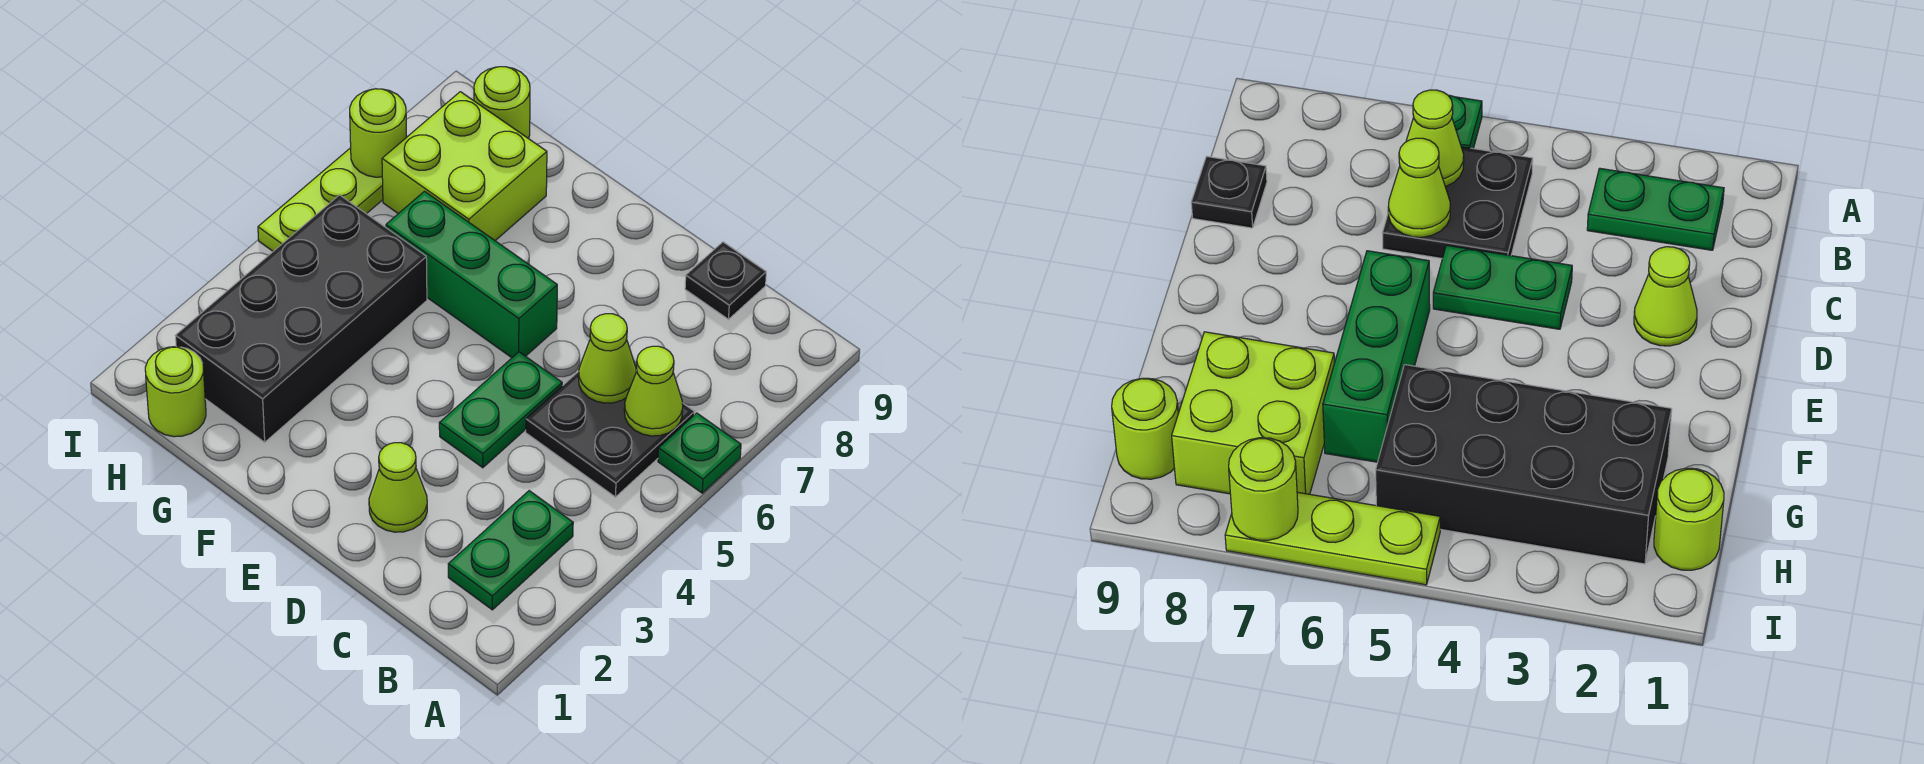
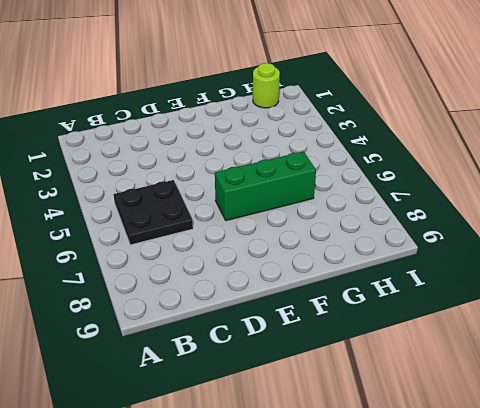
none -> green plate A6 level 1
none -> green plate B2:B3 level 1
none -> black plate C9 level 1

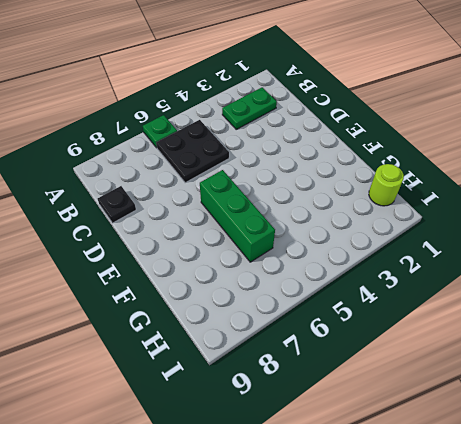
none -> lime cone D2 level 1
none -> green plate D4:D5 level 1
none -> black brick G2:H5 level 1

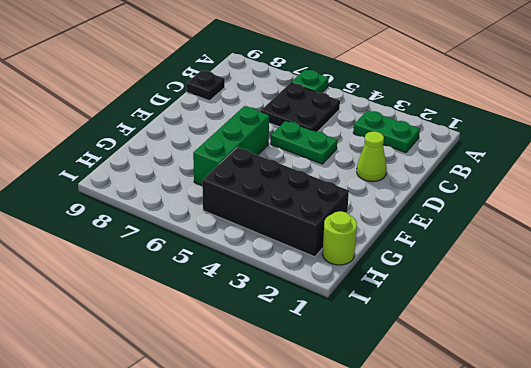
none -> lime brick G7:H8 level 1
none -> lime round brick H9 level 1
none -> lime plate I5:I7 level 1

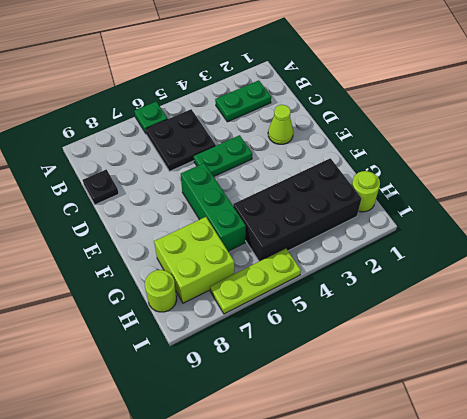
none -> lime cone B6 level 2
none -> lime cone C6 level 2
none -> lime round brick I7 level 2

